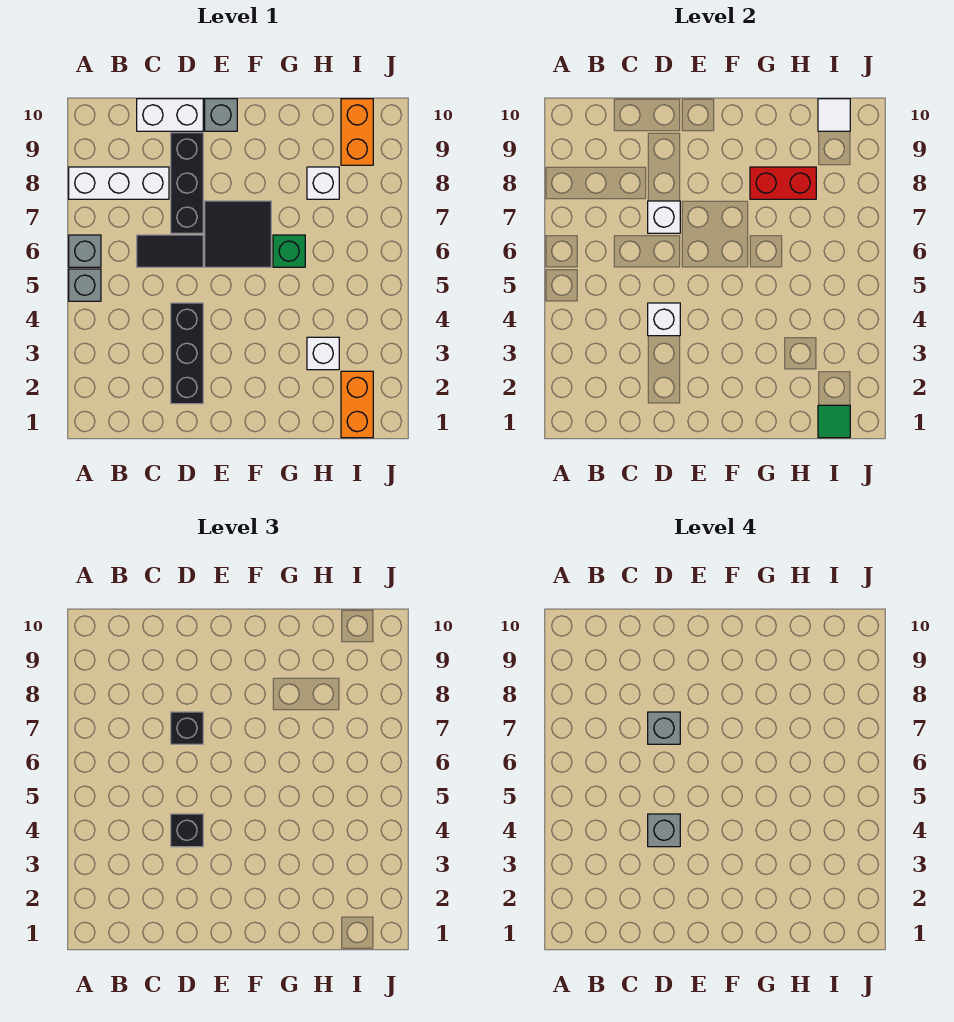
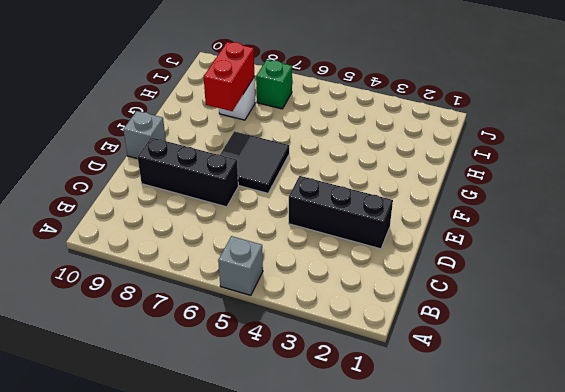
green brick I7 level 1 -> green brick G6 level 1
none -> grey brick A6 level 1
none -> white brick A8:C8 level 1
none -> black tile C6:D6 level 1

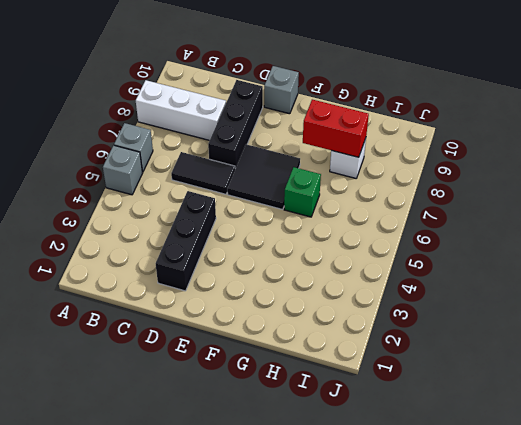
none -> white brick C10:D10 level 1
none -> white brick H3 level 1
none -> orange brick I1:I2 level 1

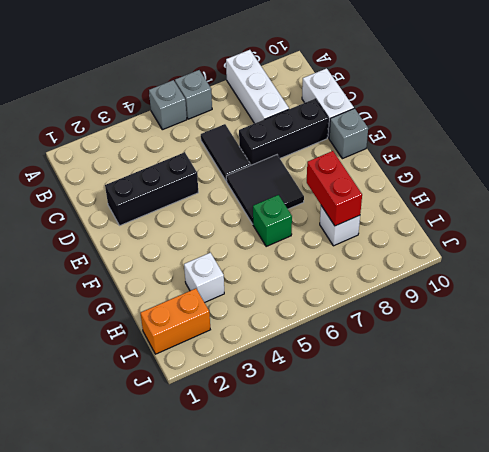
none -> orange brick I9:I10 level 1
none -> white brick D4 level 2
none -> white brick D7 level 2

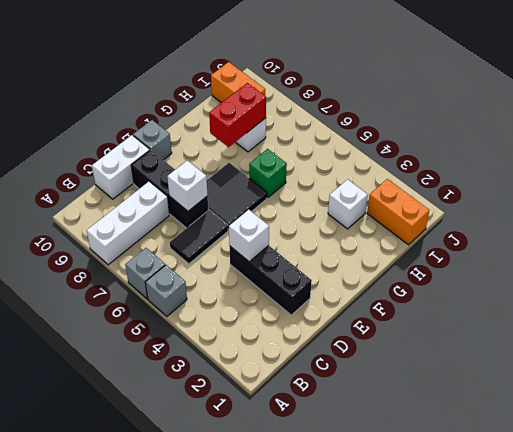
none -> green tile I1 level 2
none -> white tile I10 level 2
none -> black brick D4 level 3

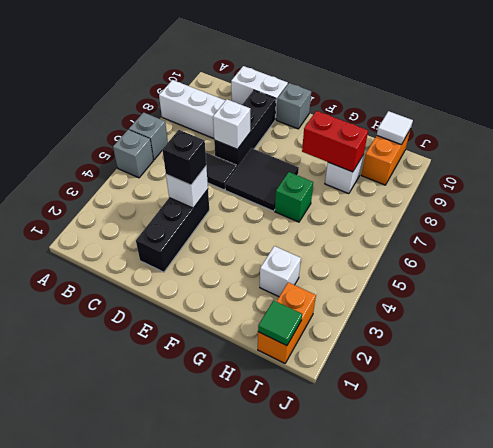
none -> black brick D7 level 3
none -> grey brick D4 level 4
none -> grey brick D7 level 4

